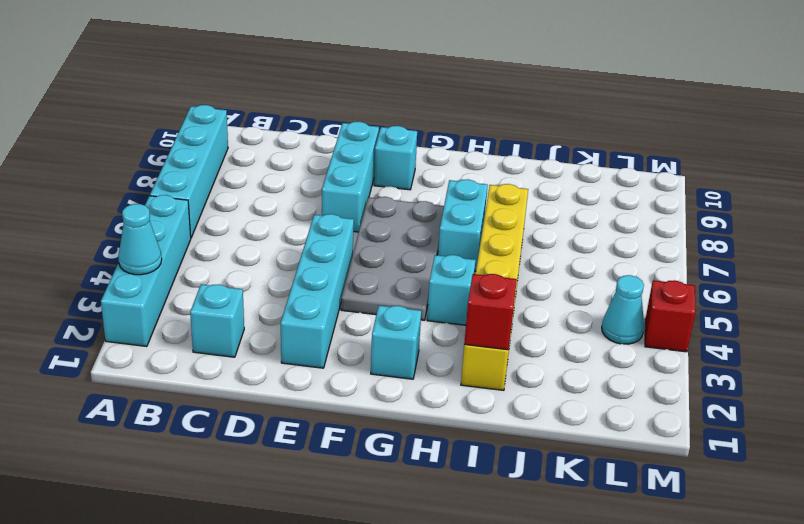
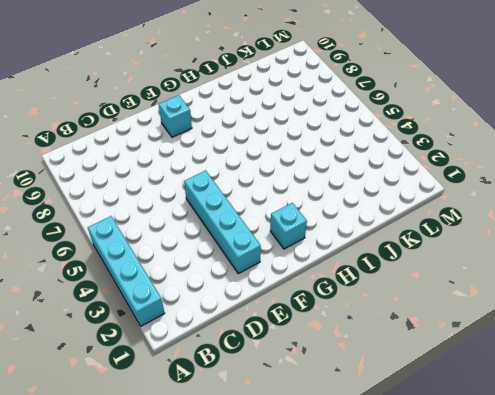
none -> cyan brick A6:A9 level 1
none -> cyan brick C2 level 1
none -> cyan brick E7:E9 level 1

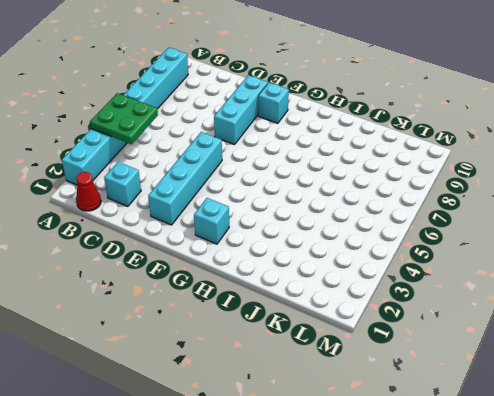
green plate A4:B5 level 2 -> none
red cone B1 level 1 -> none
none -> grey plate F4:G7 level 1
none -> cyan brick H4 level 1
none -> cyan brick H6:H7 level 1

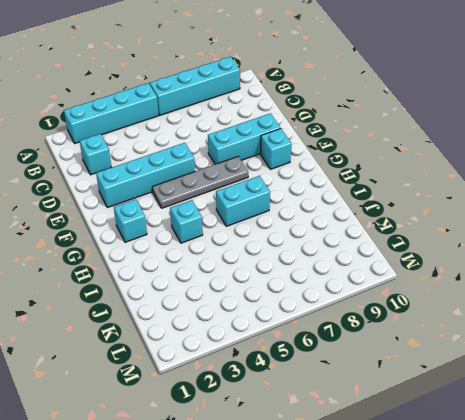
grey plate F4:F7 level 1 -> grey plate F4:G7 level 1
none -> yellow brick I2:I7 level 1
none -> cyan cone L4 level 1
none -> red brick M4 level 1

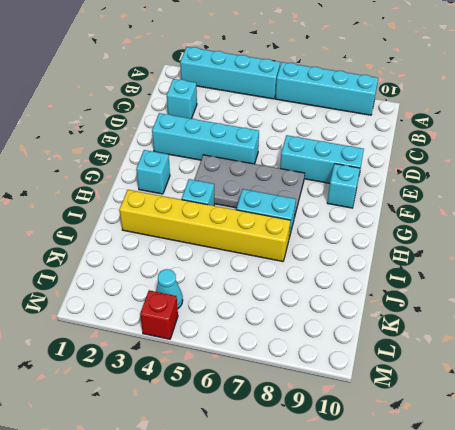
none -> cyan cone A3 level 2
none -> red brick I2 level 2

